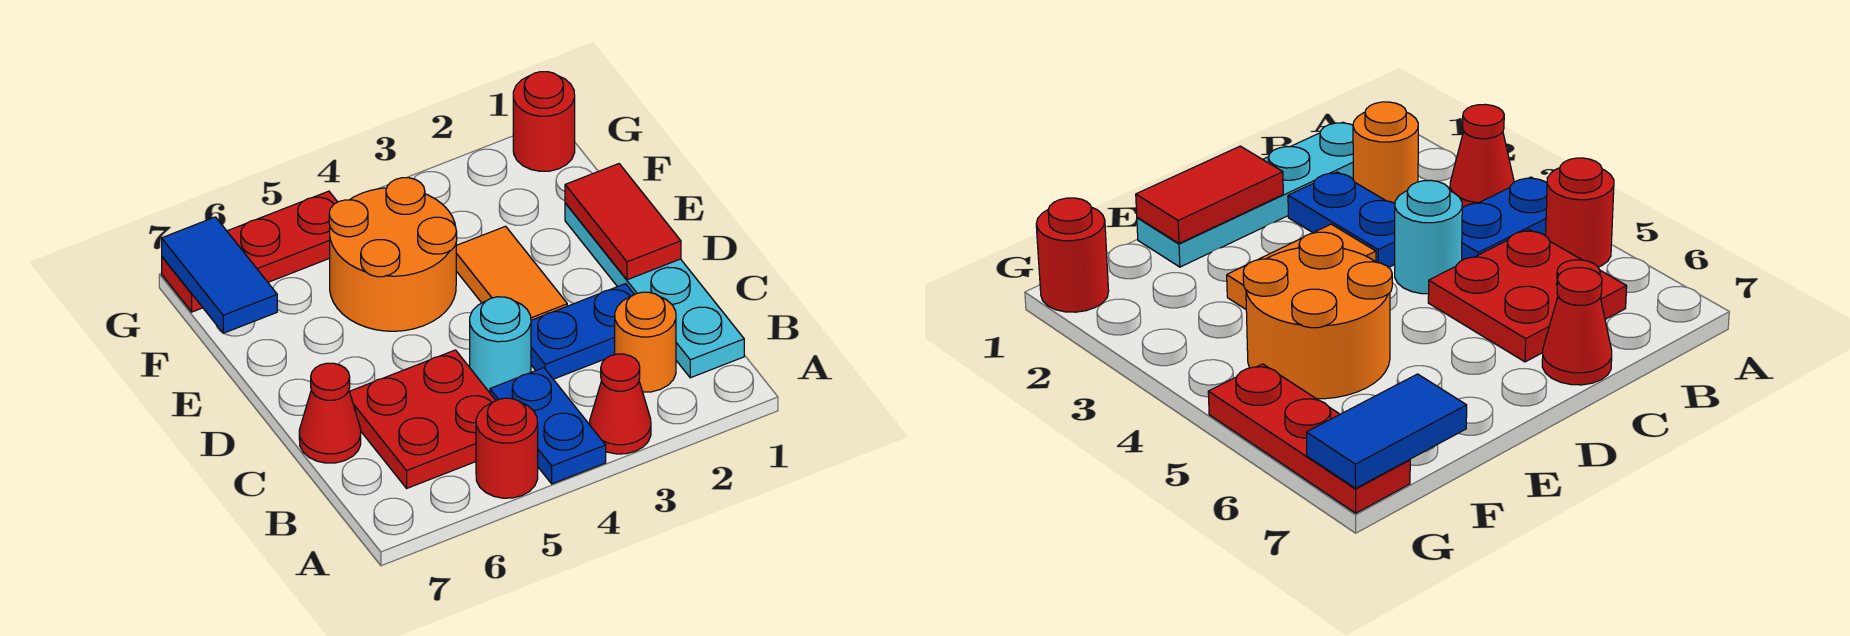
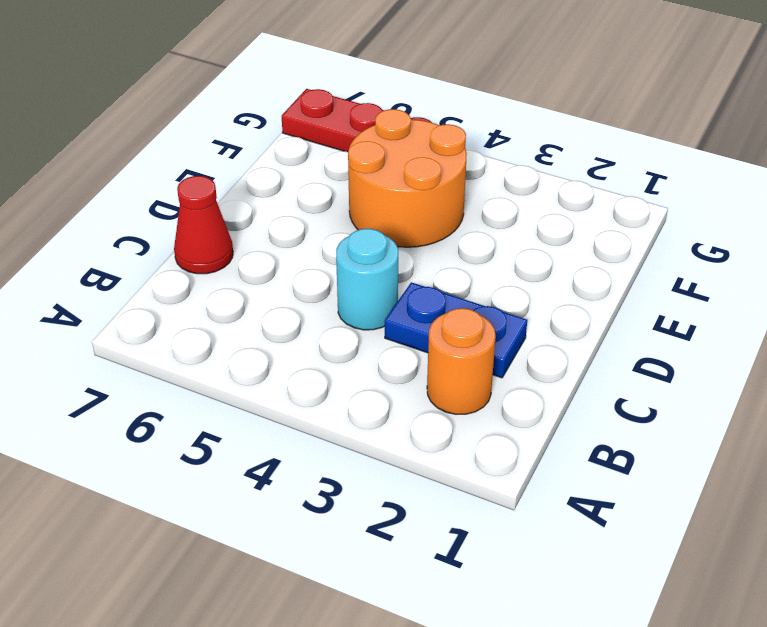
none -> red cone A3 level 1
none -> blue plate A4:B4 level 1
none -> red round brick A5 level 1

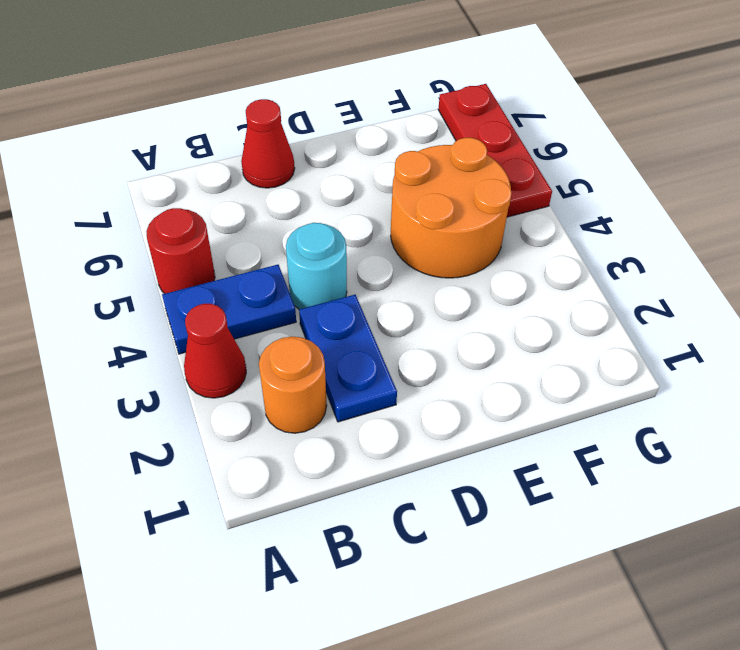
none -> cyan plate B1:E1 level 1
none -> red plate B5:C6 level 1
none -> orange tile D3:E3 level 1

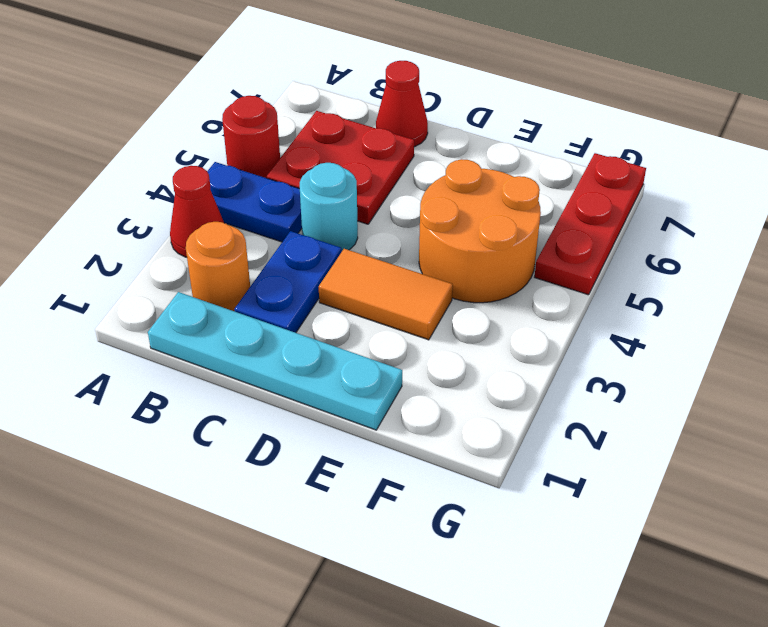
none -> red round brick G1 level 1
none -> red tile D1:E1 level 2
none -> blue tile F7:G7 level 2

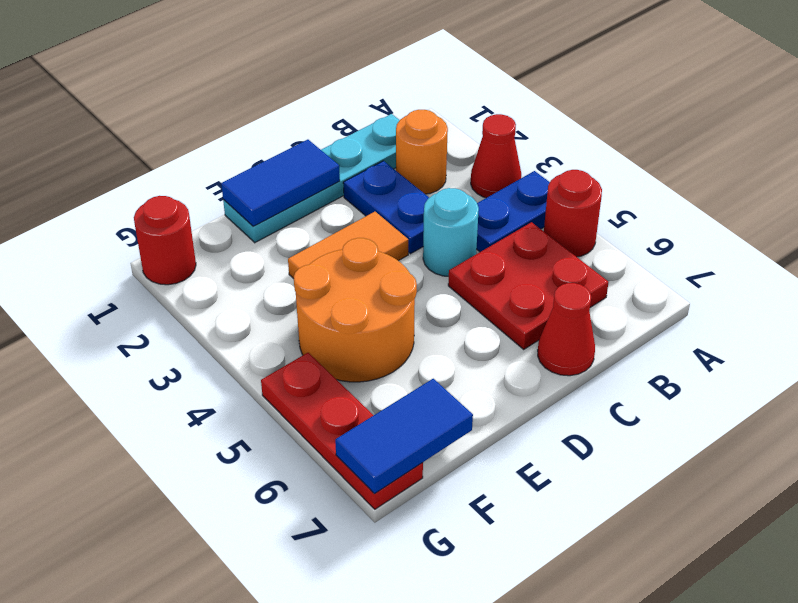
blue tile D1:E1 level 2 -> red tile D1:E1 level 2

